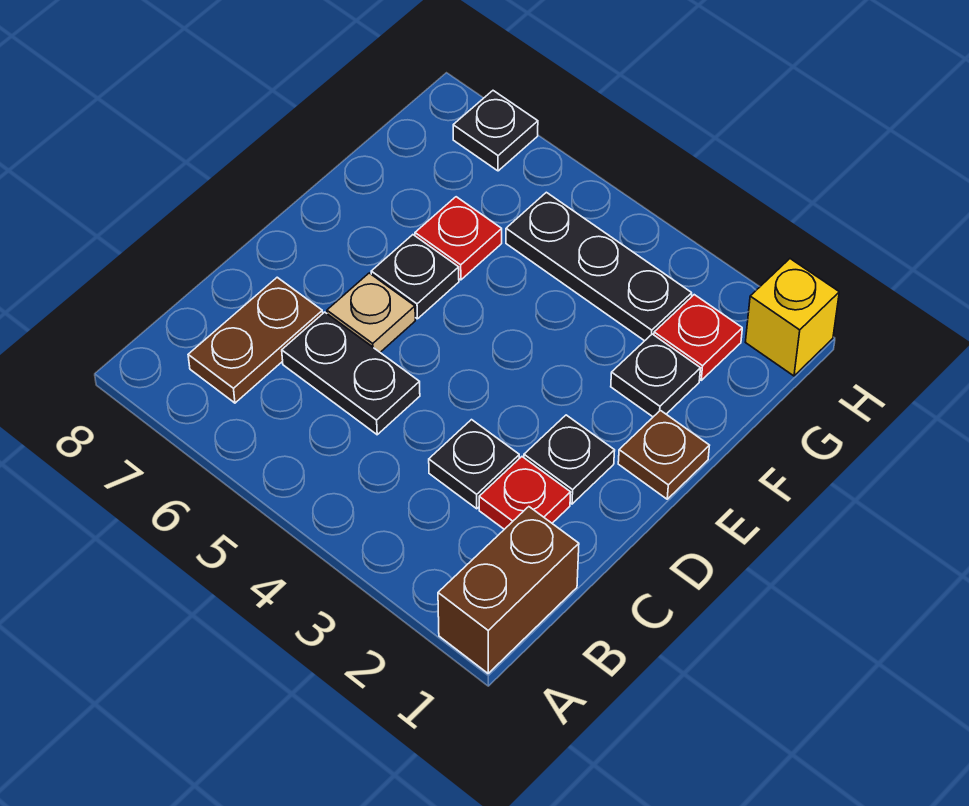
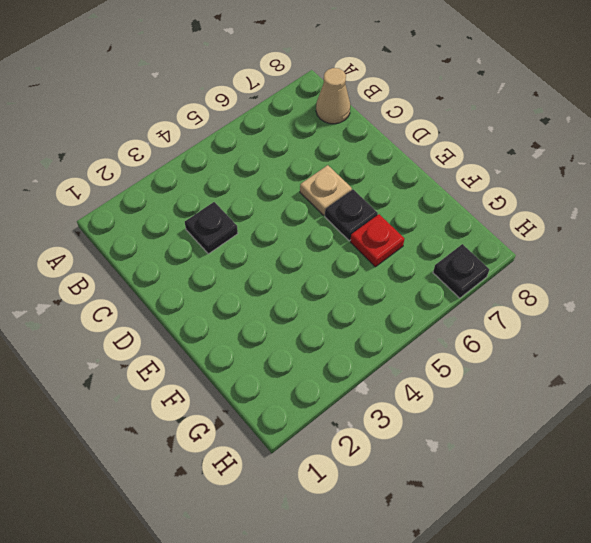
tan cone B8 level 1 -> none
none -> brown brick A1:B1 level 1
none -> brown plate B7:C7 level 1
none -> red plate C2 level 1

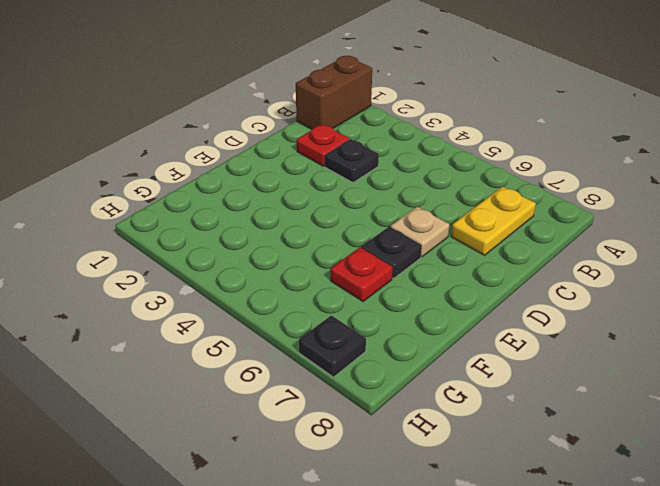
yellow plate B7:C7 level 1 -> brown plate B7:C7 level 1
none -> black plate C5:C6 level 1
none -> black plate D2 level 1
none -> brown plate E1 level 1

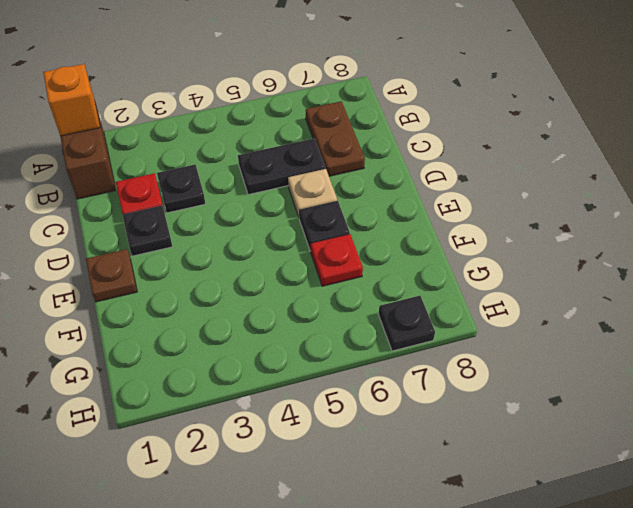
orange brick A1 level 2 -> none
none -> black plate F2 level 1
none -> red plate G2 level 1
none -> black plate G3:G5 level 1

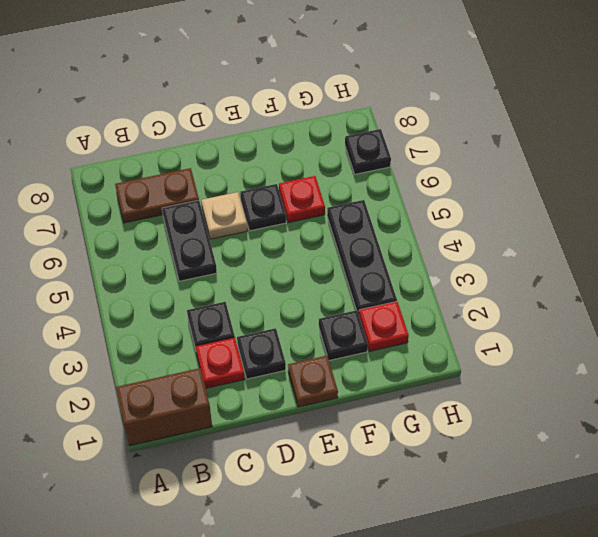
none -> yellow brick H1 level 1

